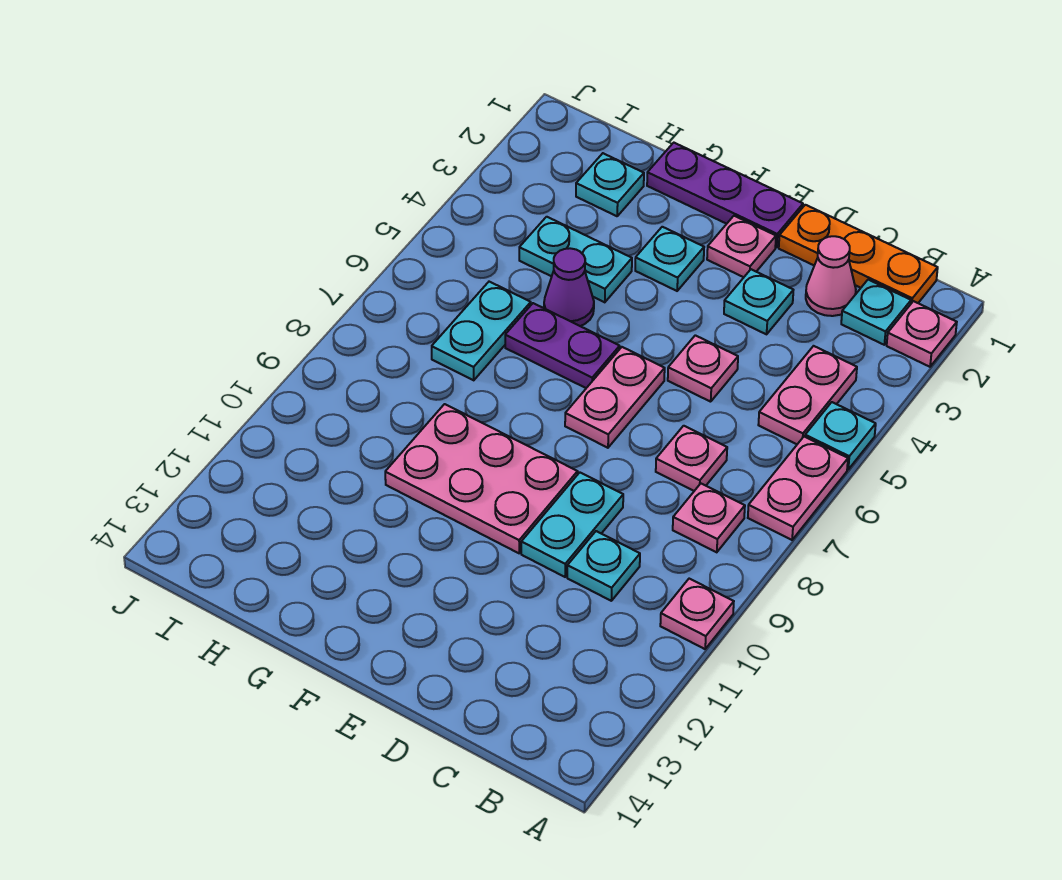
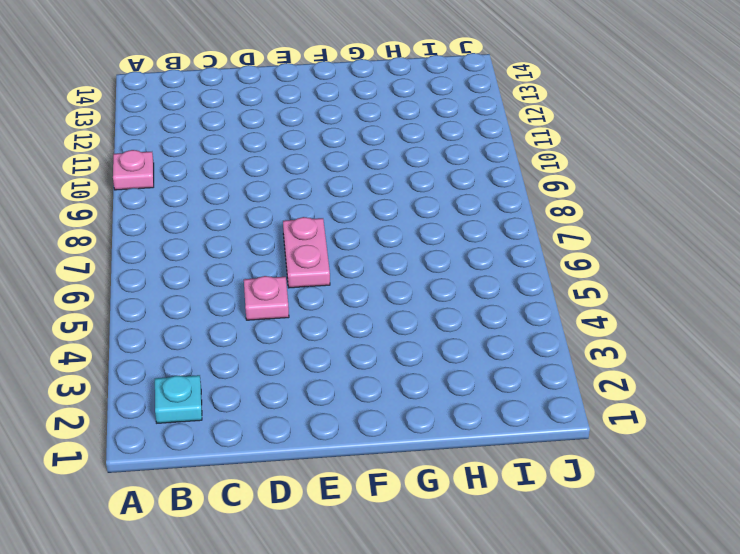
none -> pink plate A2 level 1
none -> cyan plate A5 level 1
none -> pink plate A6:A7 level 1

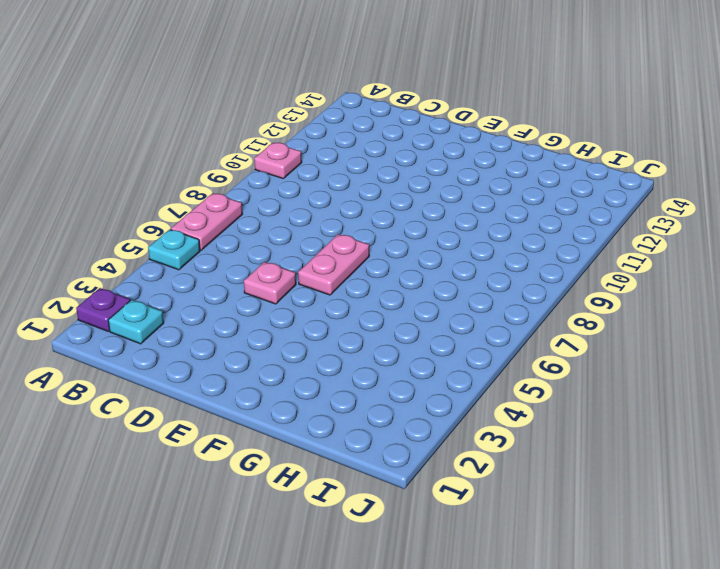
purple plate A2 level 1 -> pink plate A2 level 1
none -> orange plate B1:D1 level 1
none -> pink plate B4:B5 level 1
none -> pink plate B8 level 1

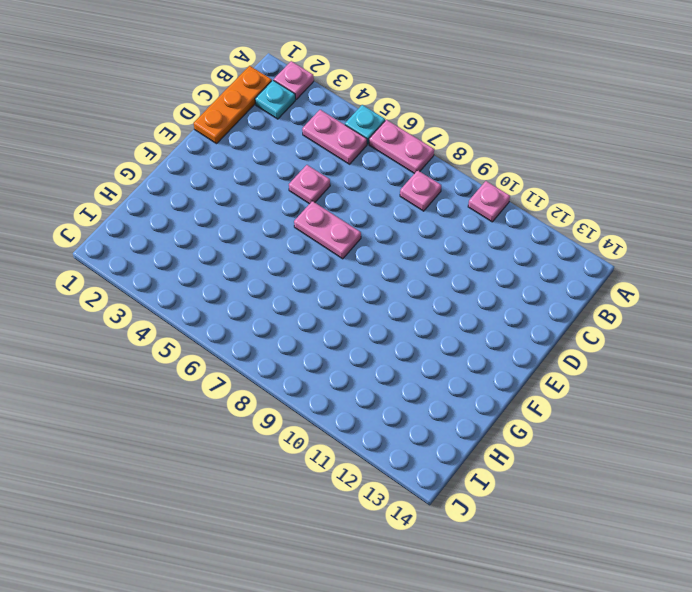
none -> pink cone C2 level 1
none -> pink plate C7 level 1
none -> cyan plate C10 level 1

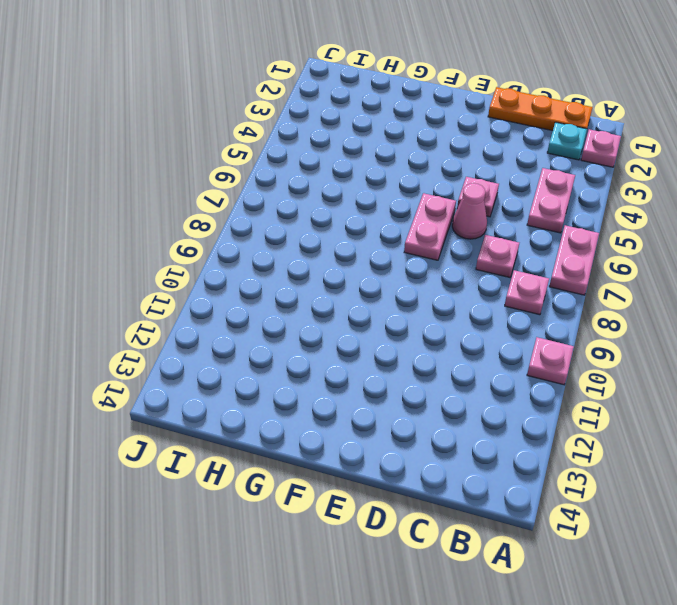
pink cone D6 level 1 -> pink cone C2 level 1
none -> cyan plate A5 level 1
none -> cyan plate C10 level 1
none -> cyan plate D3 level 1

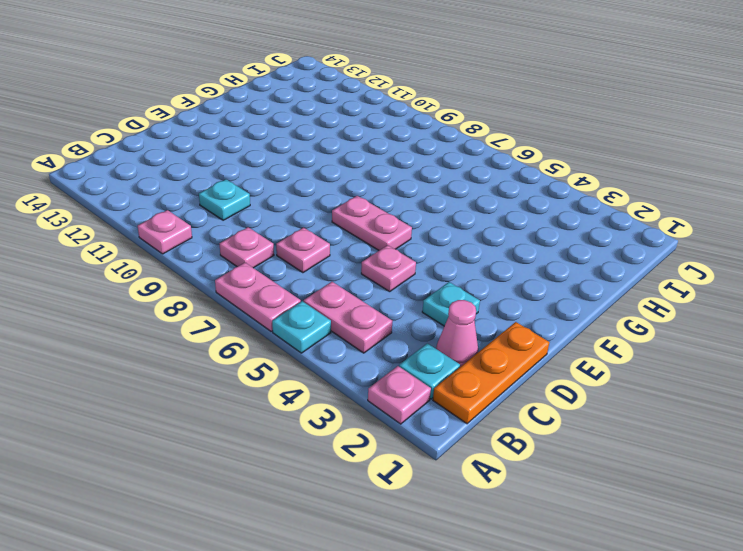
none -> cyan plate D9:D10 level 1
none -> purple plate E1:G1 level 1
none -> pink plate E2 level 1

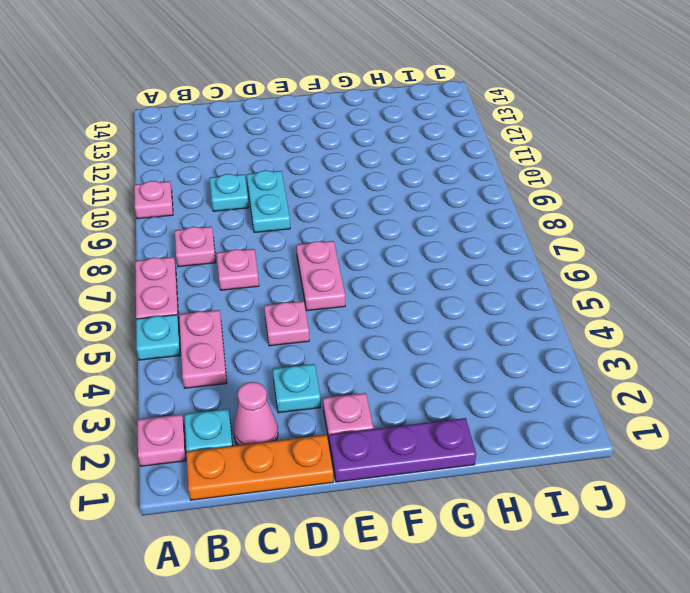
none -> pink plate E9:G10 level 1
none -> cyan plate F3 level 1
none -> purple plate F6:G6 level 1

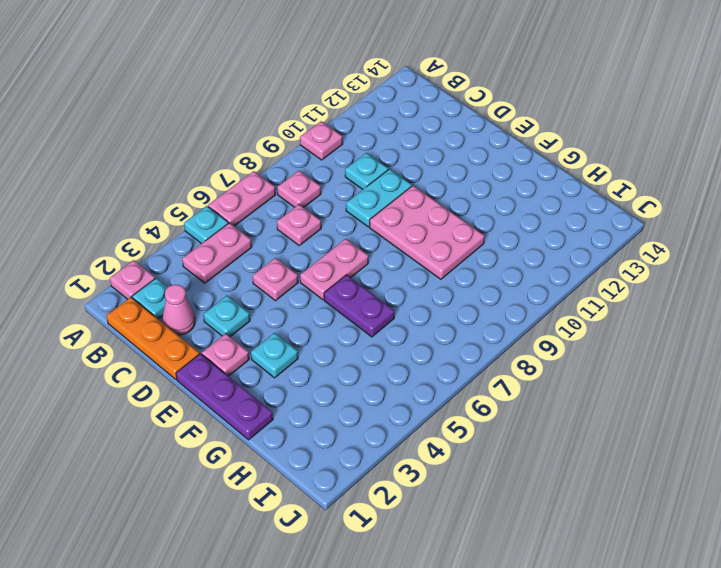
none -> cyan plate G4:H4 level 1
none -> purple cone G5 level 1
none -> cyan plate H2 level 1

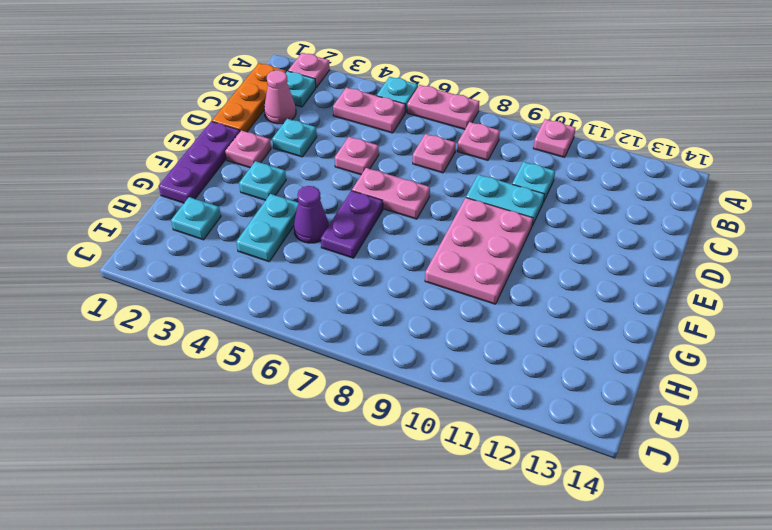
none -> cyan plate H6:H7 level 1

